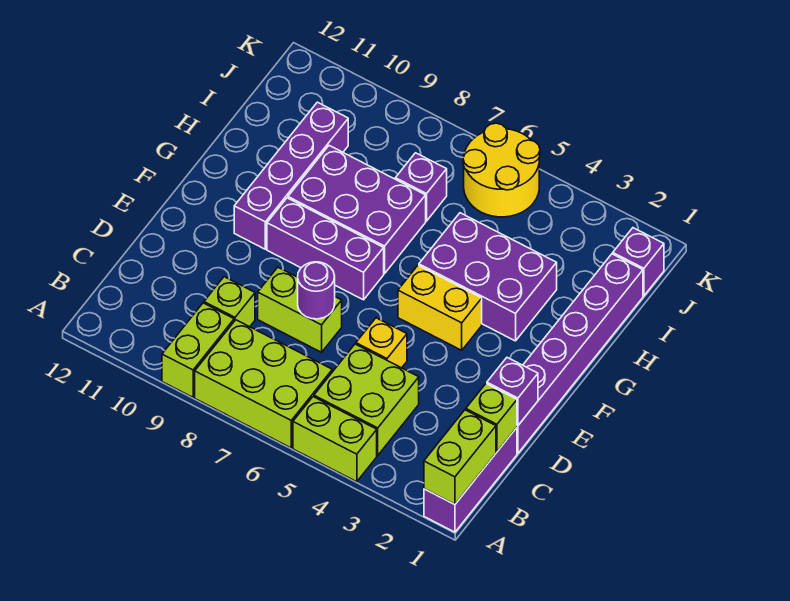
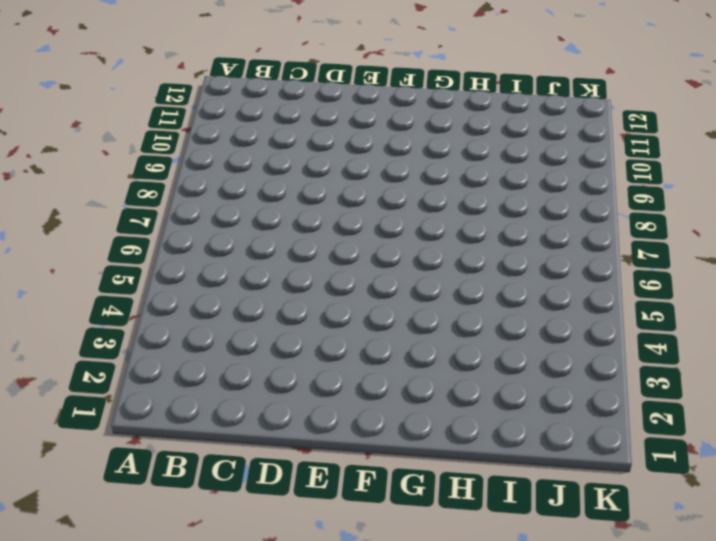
none -> purple brick A1:C1 level 1
none -> lime brick A4:A5 level 1
none -> lime brick A6:B8 level 1

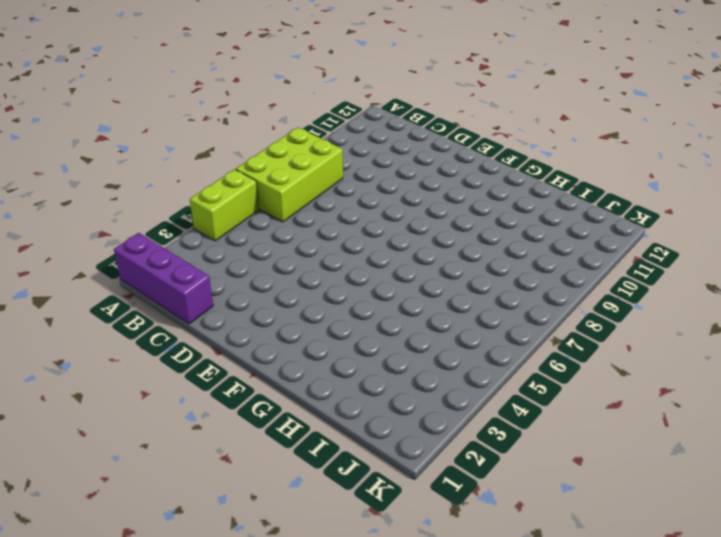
none -> lime brick A9:B9 level 1
none -> lime brick B4:C5 level 1
none -> lime brick C9 level 1

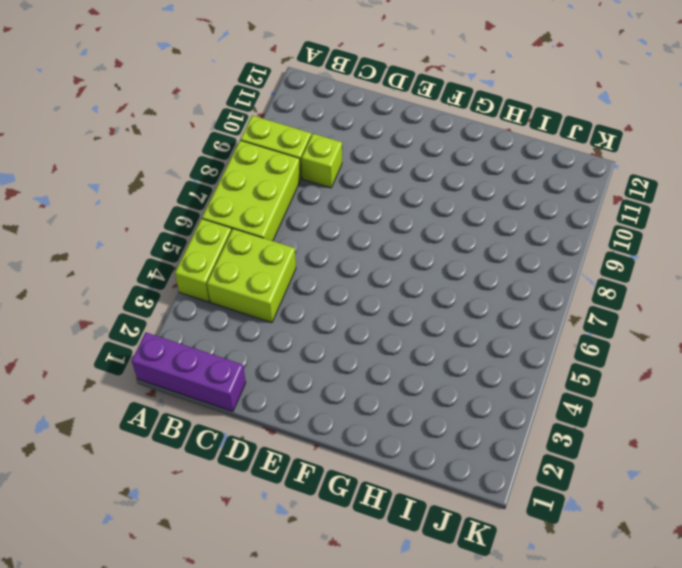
none -> purple brick D1:I1 level 1
none -> yellow brick D5 level 1
none -> lime brick D7:D8 level 1

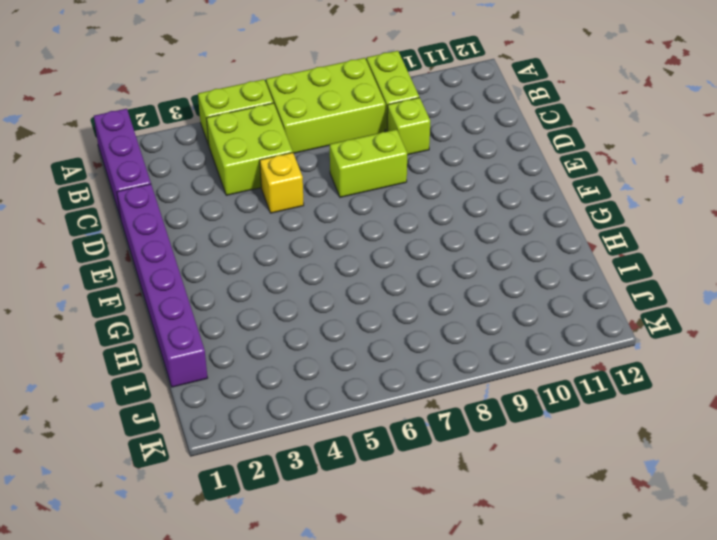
none -> yellow brick F4:F5 level 1
none -> purple brick F7:F9 level 1
none -> purple brick F10:I10 level 1

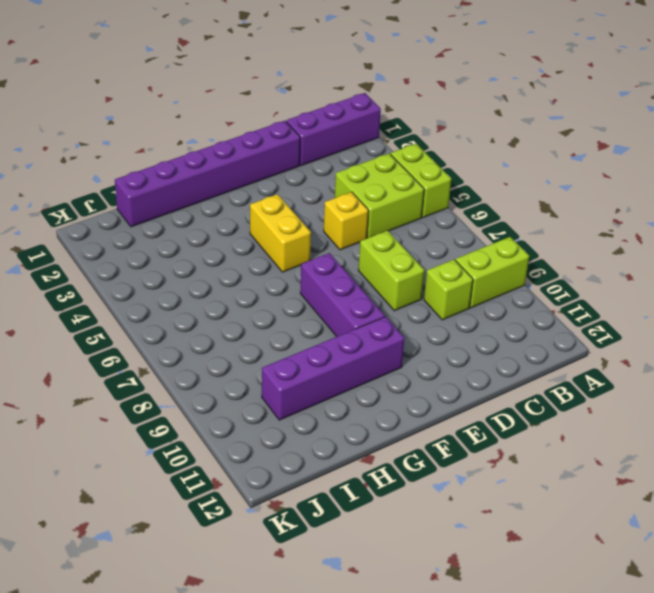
none -> lime brick A6:B8 level 1
none -> purple brick G3:H5 level 1
none -> purple brick G7:H9 level 1

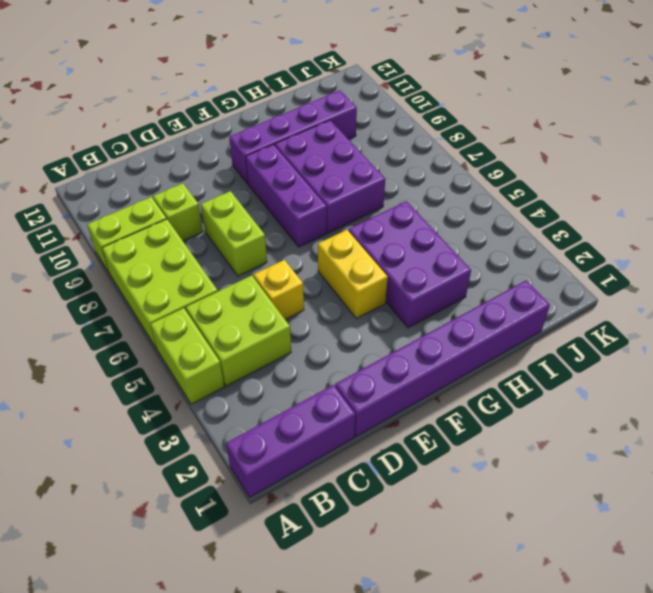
none -> purple brick I7 level 1
none -> purple brick J1 level 1
none -> yellow round brick J5:K6 level 1

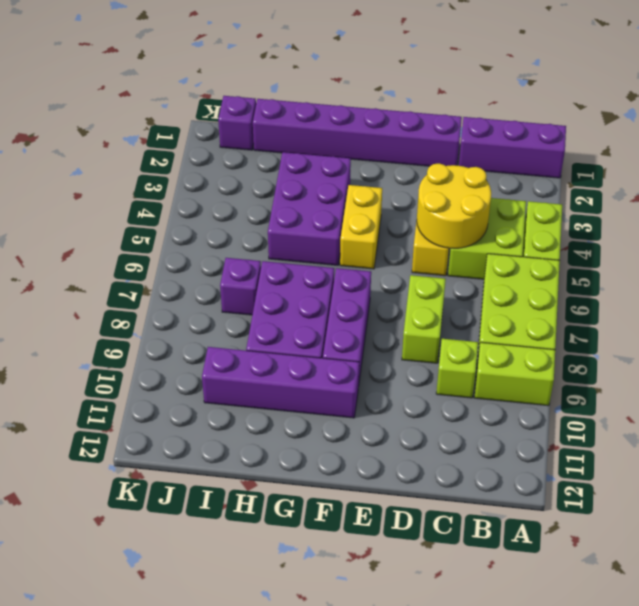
yellow round brick C4:D5 level 2 -> yellow round brick J5:K6 level 1
none -> lime brick A1:B1 level 2
none -> lime brick C1 level 2
none -> purple brick D1 level 2

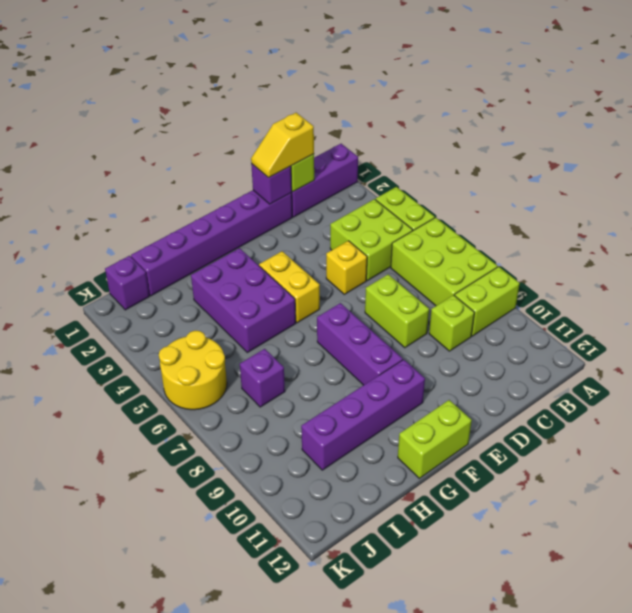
yellow slope C1:D1 level 3 top C -> none
lime brick F12:G12 level 1 -> lime brick A1:B1 level 2
none -> purple brick G7:H9 level 1
none -> purple round brick D7 level 2

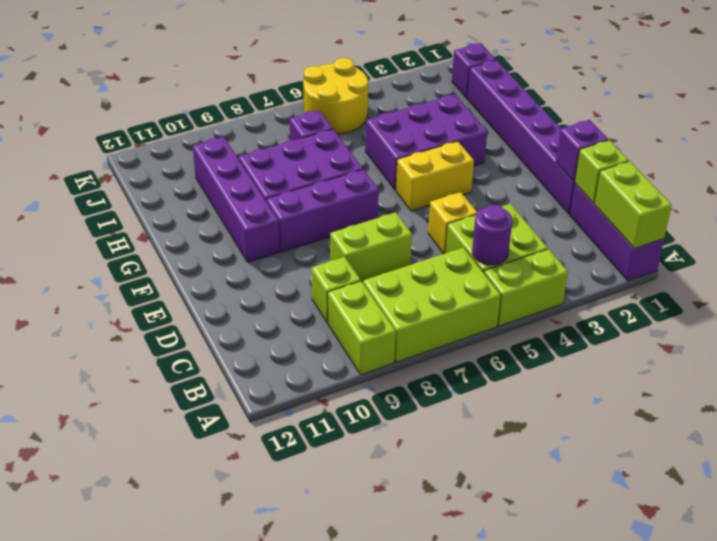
purple round brick B5 level 2 -> purple round brick D7 level 2

